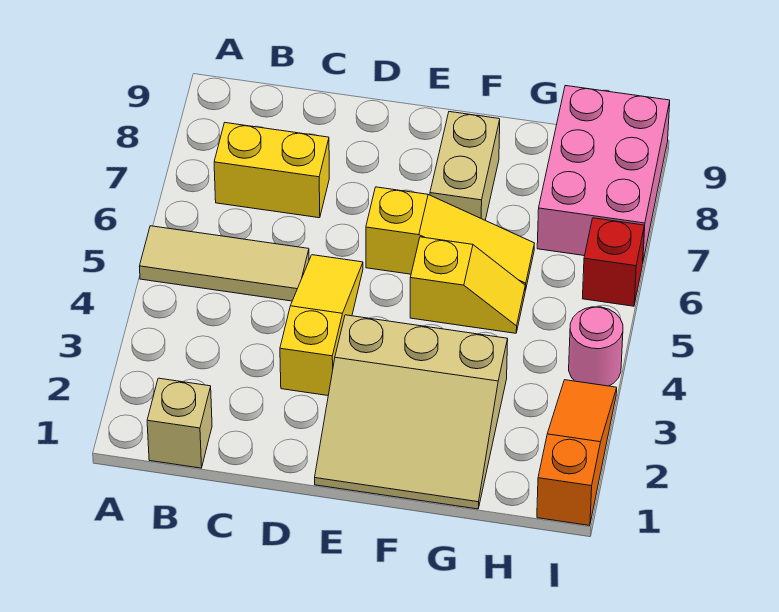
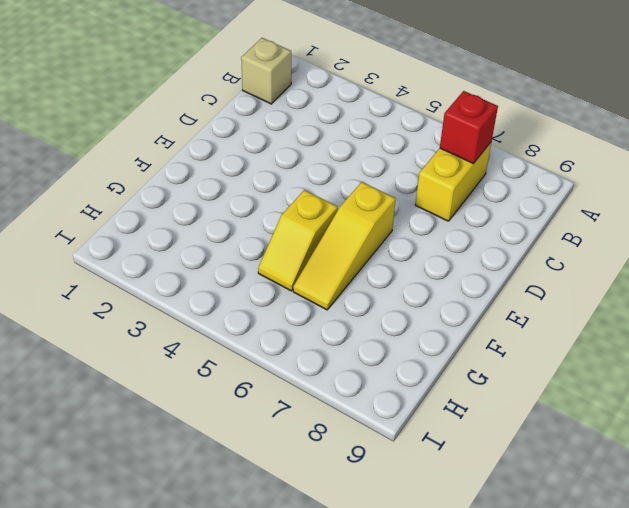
red brick B7 level 2 -> red brick I6 level 1
none -> tan tile A5:C5 level 1
none -> yellow slope D3:D5 level 1 top 3
none -> tan slope E1:G3 level 1 top 3

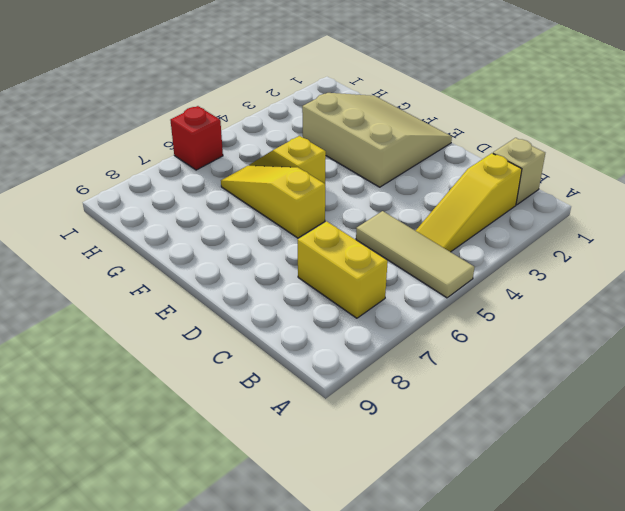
yellow slope B2:B4 level 1 top 2 -> yellow slope D3:D5 level 1 top 3
none -> tan brick F7:F8 level 1
none -> pink brick H7:I9 level 1
none -> orange slope I1:I3 level 1 top 1

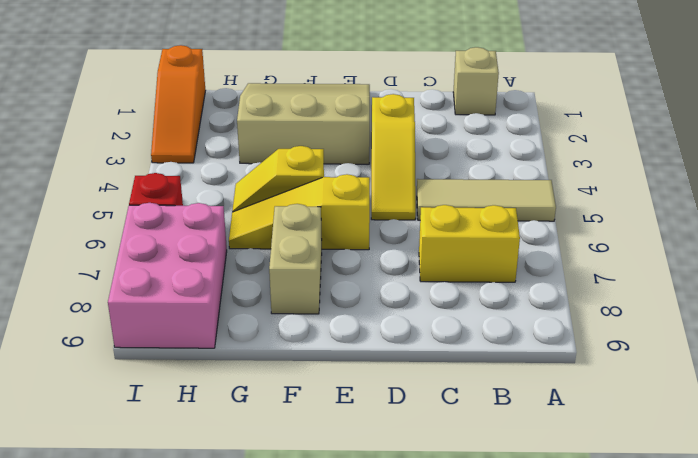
none -> pink round brick I4 level 1

